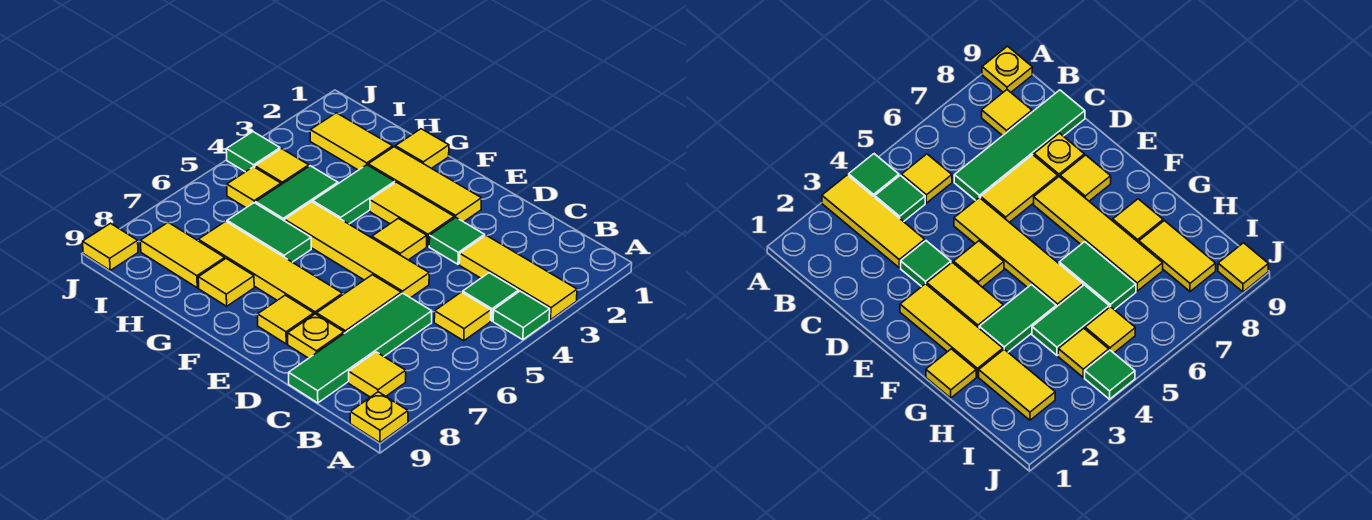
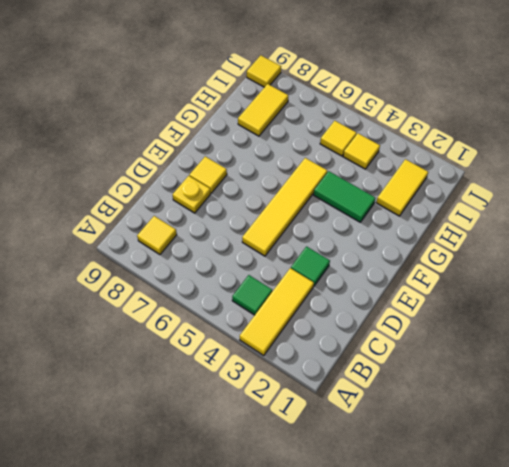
none -> green tile A4 level 1
none -> yellow plate A9 level 1
none -> yellow tile B5 level 1

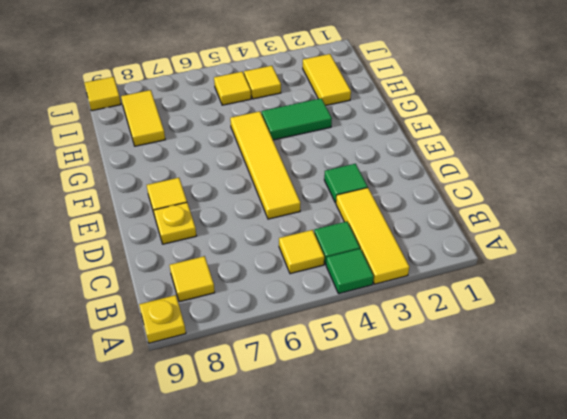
none -> green tile C6:C9 level 1
none -> yellow tile D6:D7 level 1
none -> yellow tile E2:G2 level 1

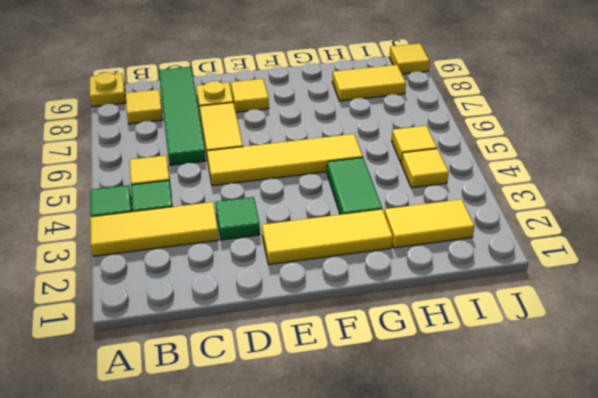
none -> yellow tile E3:F3 level 1
none -> yellow tile E4 level 1
none -> yellow tile E7:H7 level 1

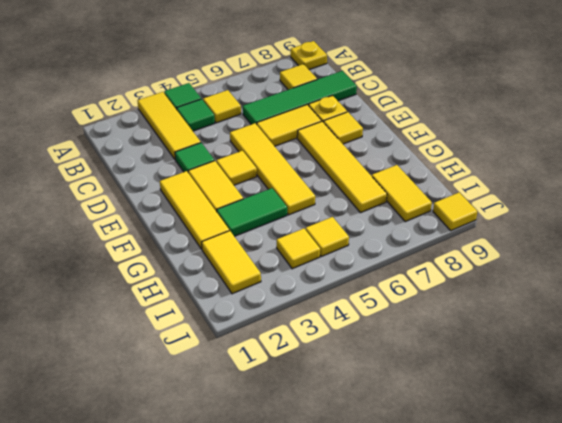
none -> yellow tile G1 level 1
none -> green tile G6:H6 level 1
none -> yellow tile G8 level 1

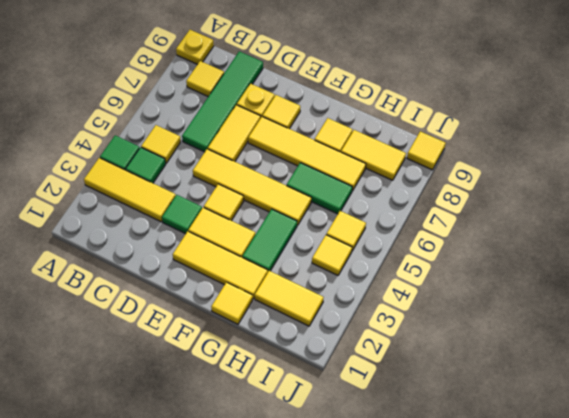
none -> green tile H4:H5 level 1
none -> green tile J4 level 1

